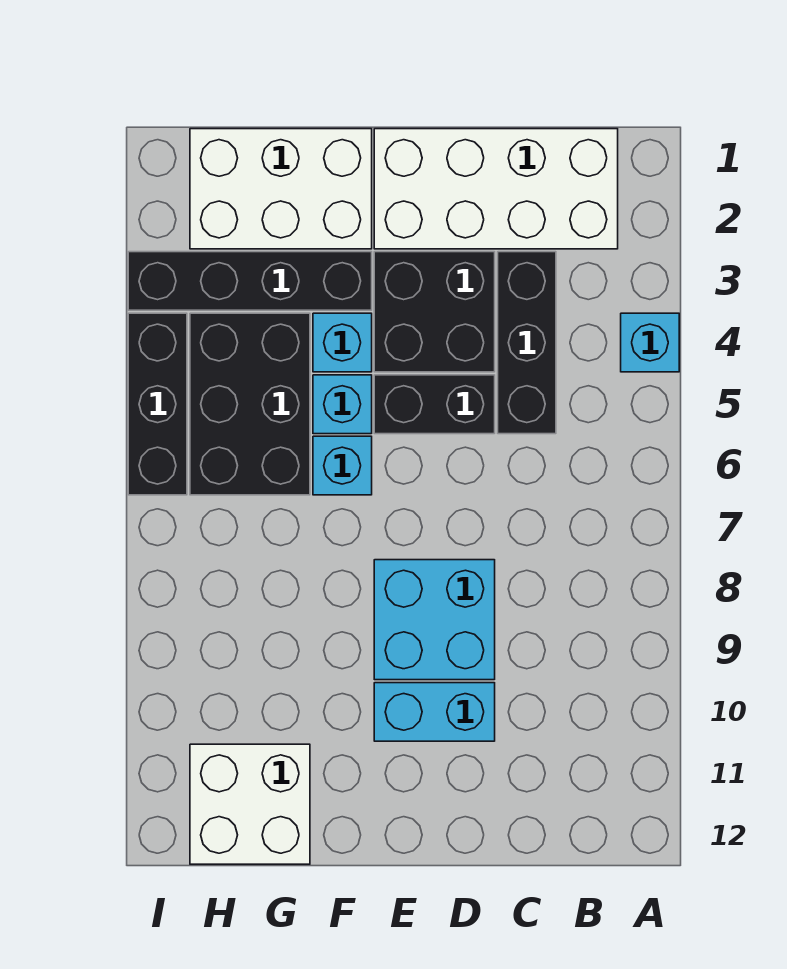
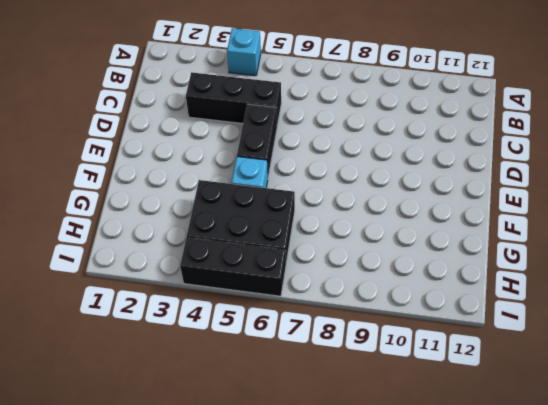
none -> white brick B1:E2 level 1
none -> black brick D3:E4 level 1
none -> cyan brick D8:E9 level 1

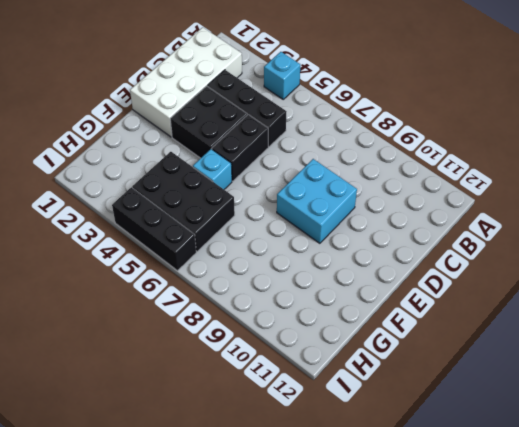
none -> cyan brick D10:E10 level 1
none -> white brick F1:H2 level 1
none -> black brick F3:I3 level 1

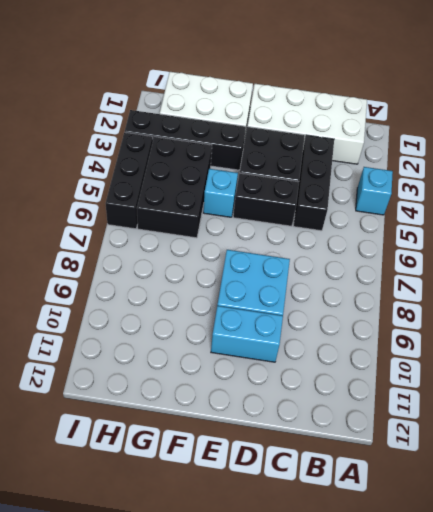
none -> cyan brick F4 level 1
none -> cyan brick F6 level 1
none -> white brick G11:H12 level 1

